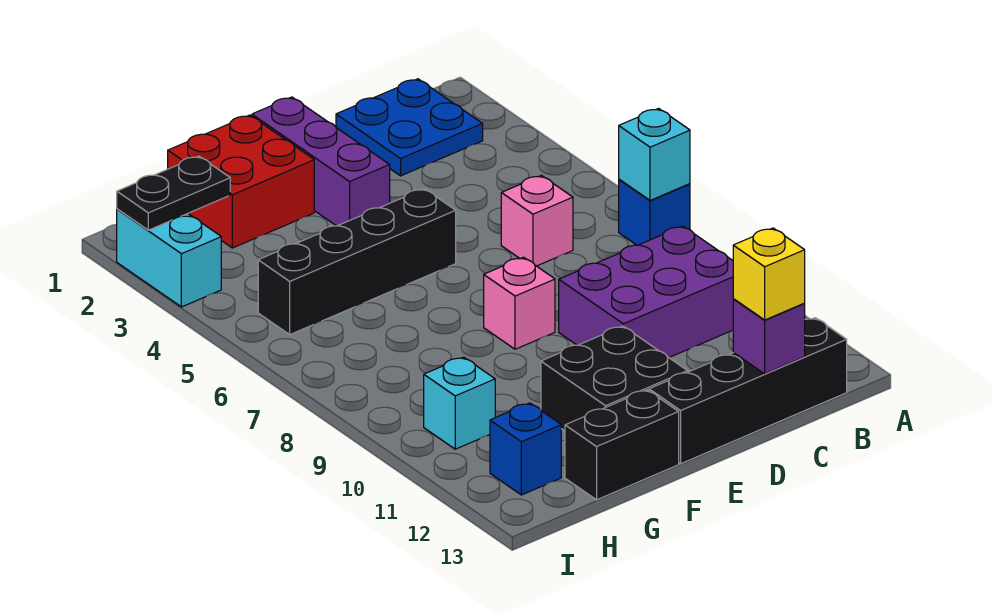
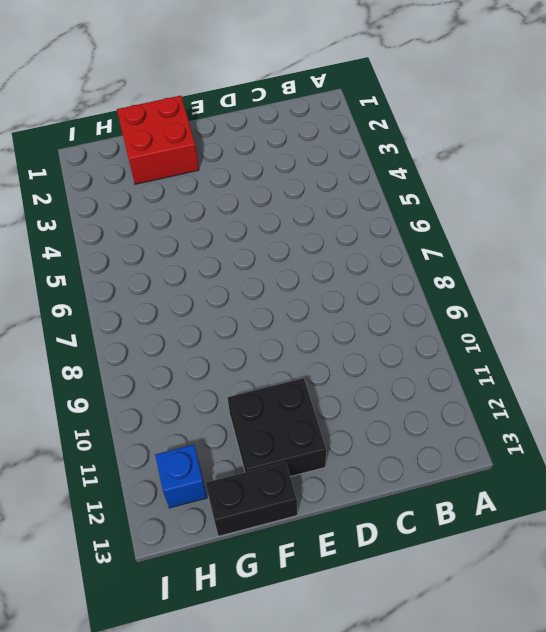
none -> blue brick A7 level 1
none -> blue plate B1:C2 level 1
none -> purple brick B9:D10 level 1

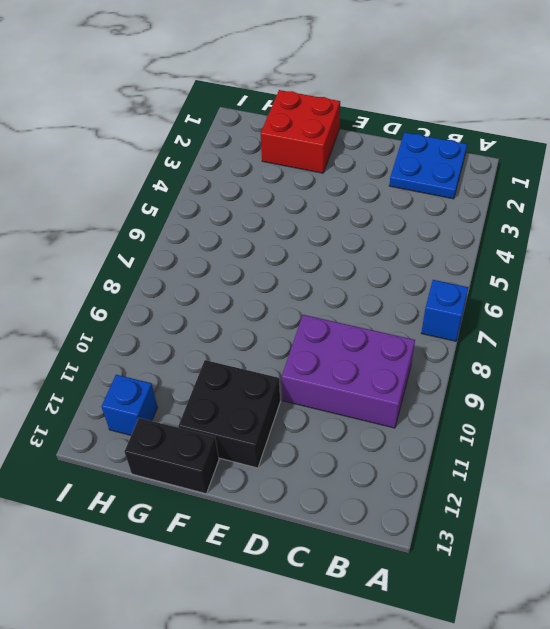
none -> black brick B13:E13 level 1
none -> pink brick C6 level 1
none -> purple brick E1:E3 level 1

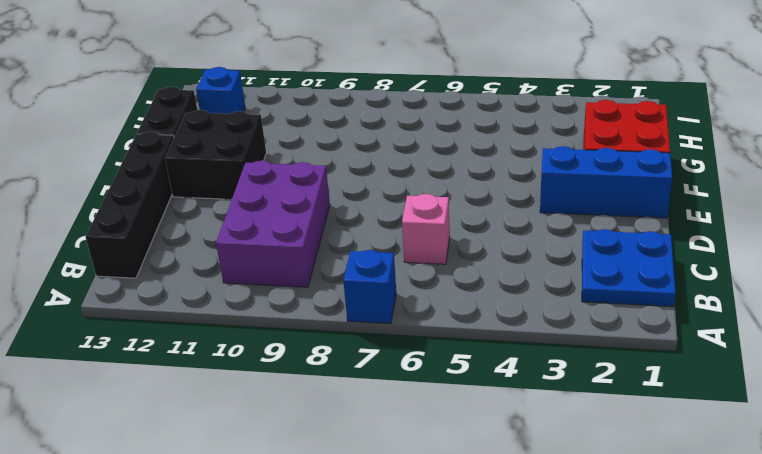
blue brick E1:E3 level 1 -> purple brick E1:E3 level 1
none -> black brick E5:H5 level 1
none -> pink brick E8 level 1
none -> cyan brick H10 level 1

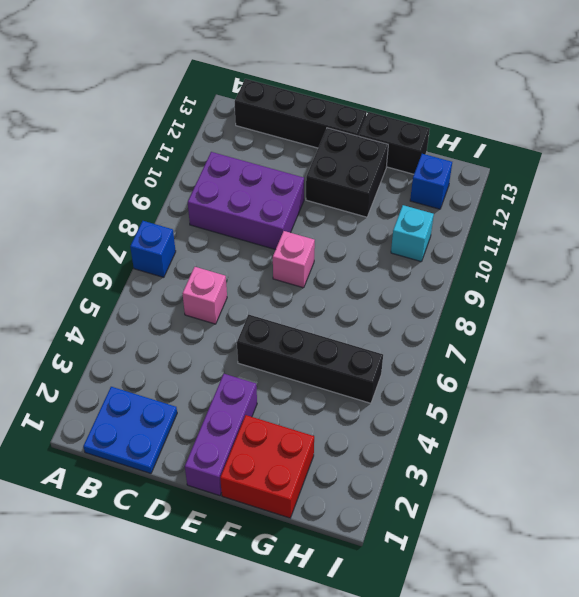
none -> cyan brick I2:I3 level 1
none -> cyan brick A7 level 2
none -> purple brick C13 level 2

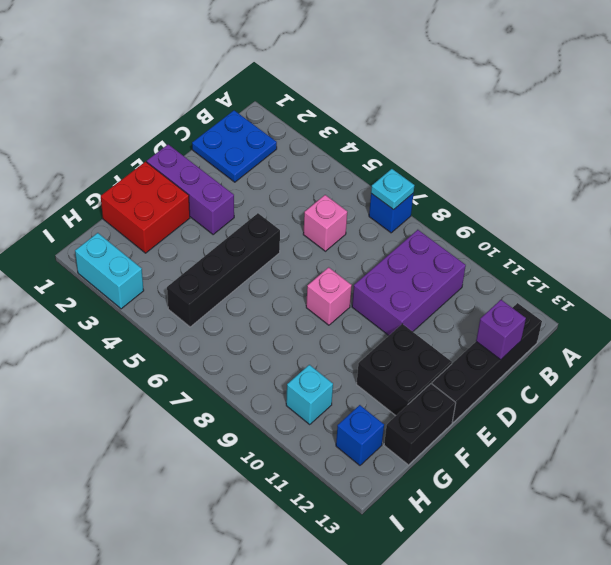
cyan plate A7 level 2 -> cyan brick A7 level 2
none -> black plate H2:I2 level 2
none -> yellow brick C13 level 3

